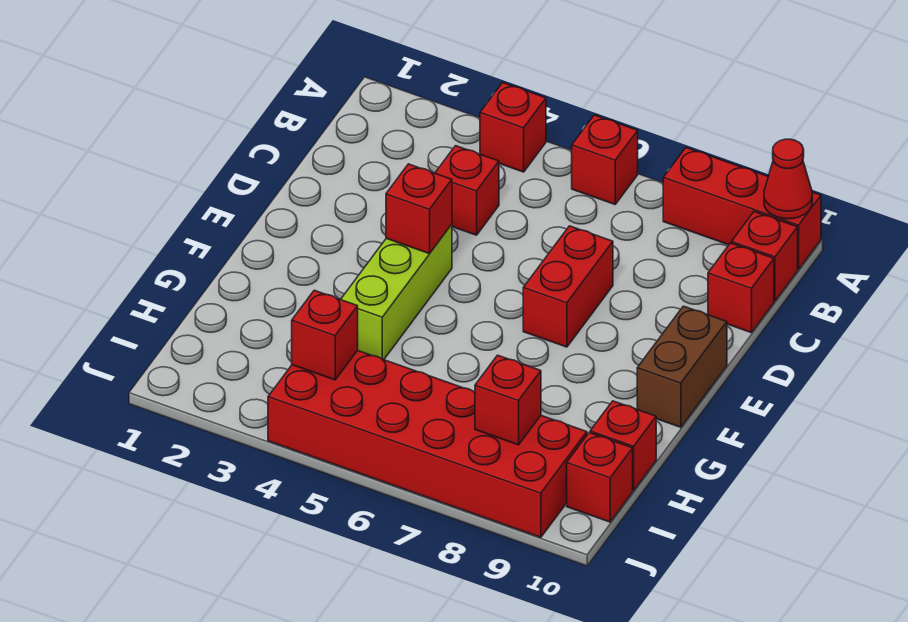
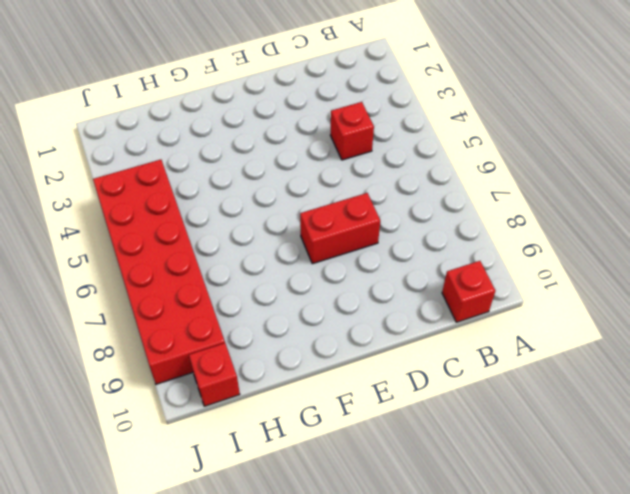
none -> red brick A4 level 1
none -> red brick A6 level 1
none -> red brick A8:A10 level 1

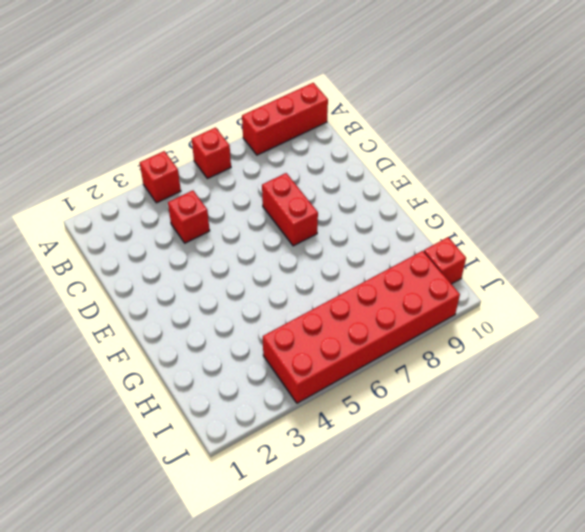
none -> red brick B10 level 1
none -> red brick C10 level 1
none -> lime brick E4:G4 level 1

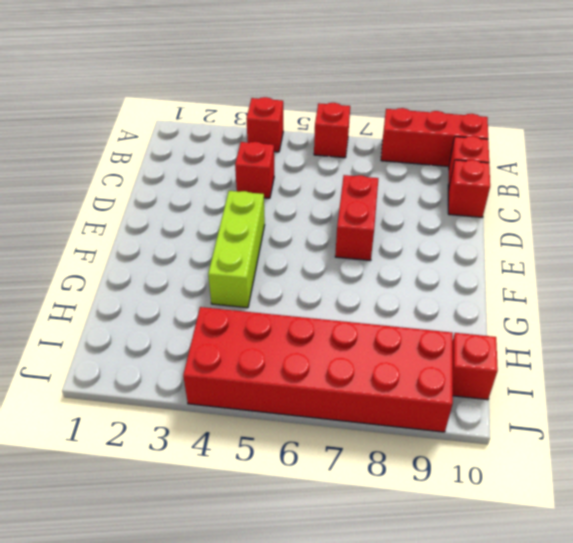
none -> brown brick E10:F10 level 1
none -> red brick H10 level 1
none -> red cone A10 level 2

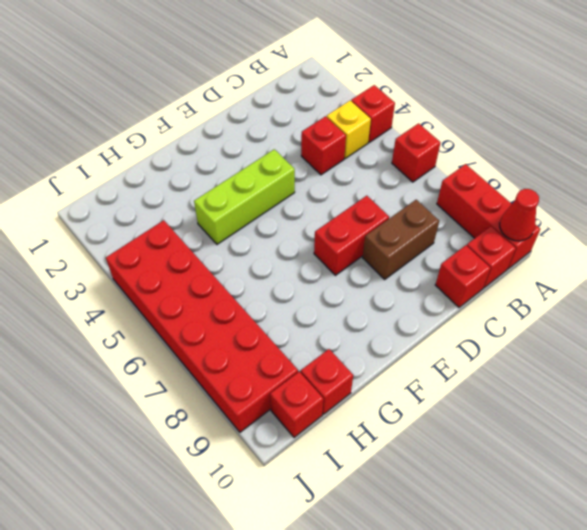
yellow brick B4 level 1 -> none
brown brick C8:D8 level 1 -> brown brick E10:F10 level 1
none -> red brick E4 level 2
none -> red brick I4 level 2
none -> red brick I8 level 2

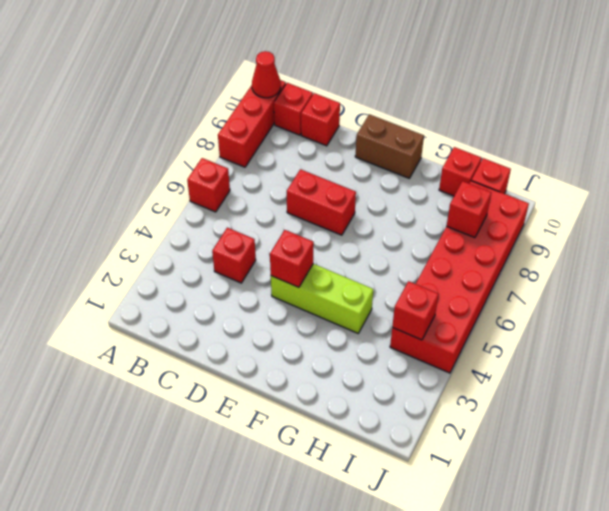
none -> red brick A4 level 1

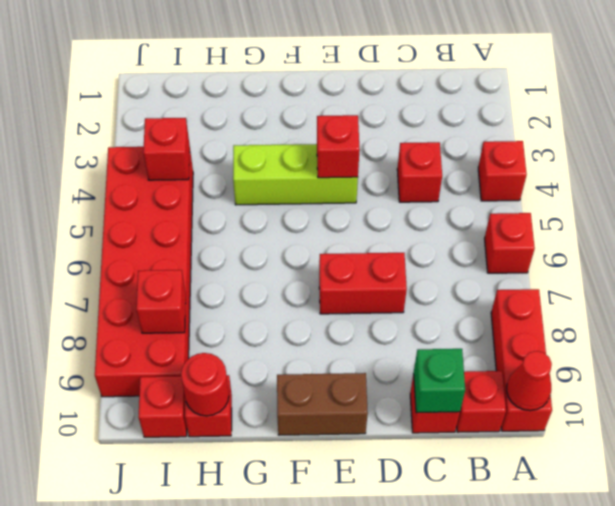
green brick C10 level 2 -> none
red round brick H10 level 2 -> none

